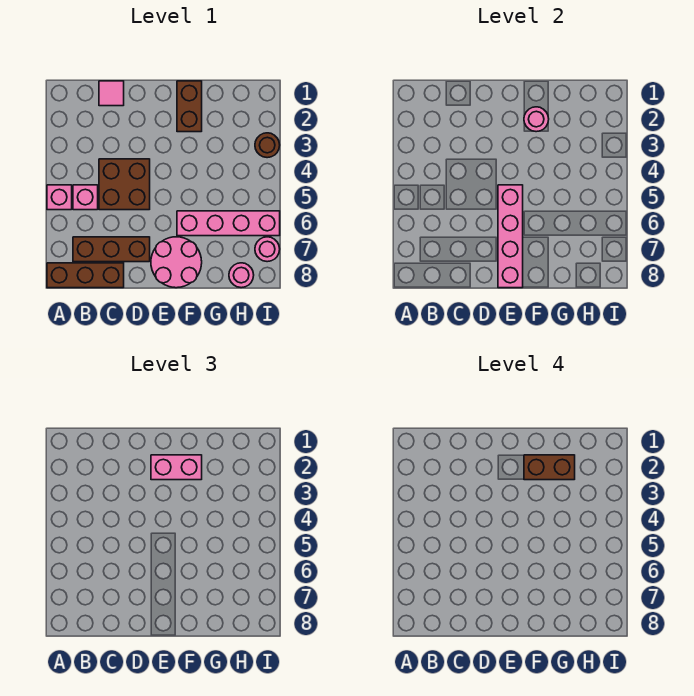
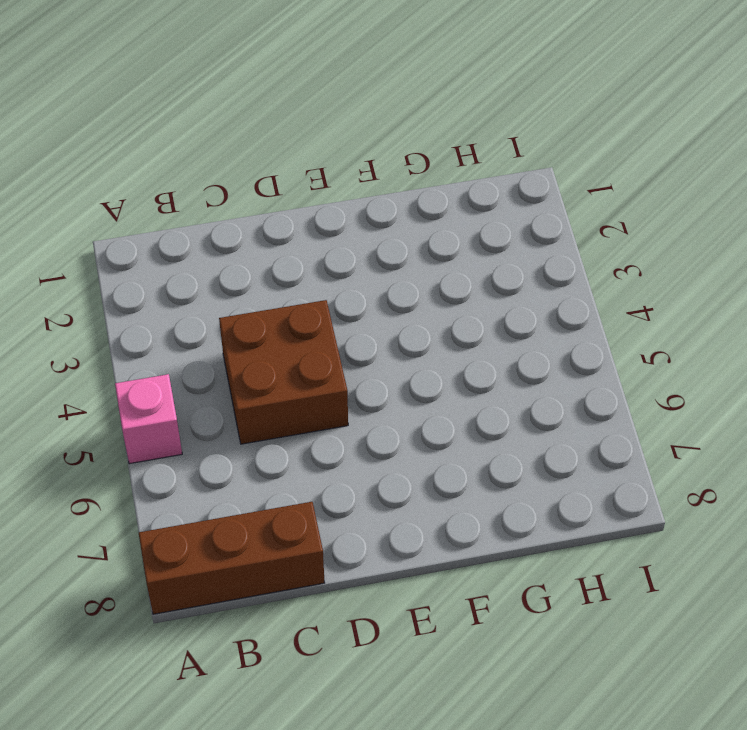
none -> pink brick B5 level 1
none -> brown brick B7:D7 level 1
none -> pink tile C1 level 1

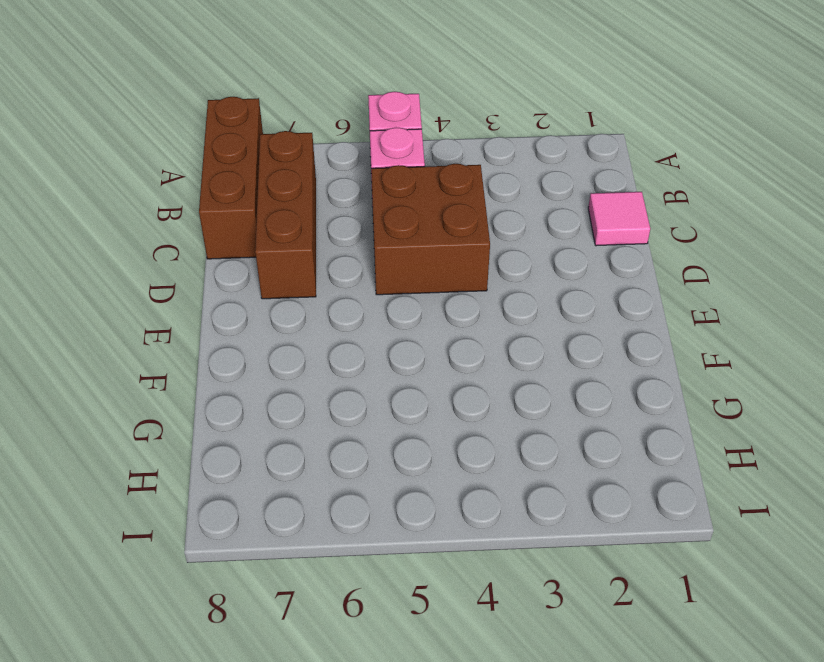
none -> pink round brick E7:F8 level 1
none -> brown brick F1:F2 level 1
none -> pink brick F6:I6 level 1

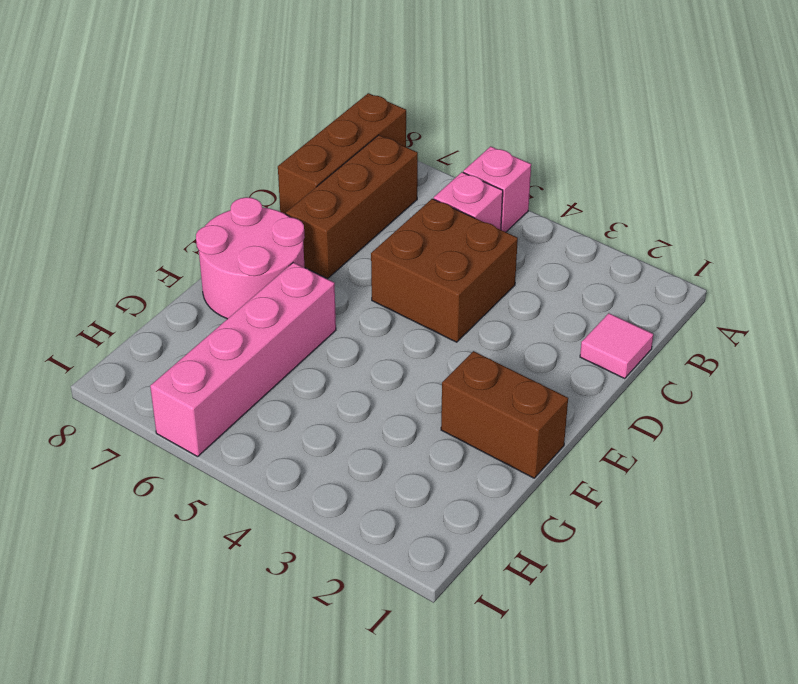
none -> pink round brick H8 level 1
none -> brown round brick I3 level 1
none -> pink round brick I7 level 1

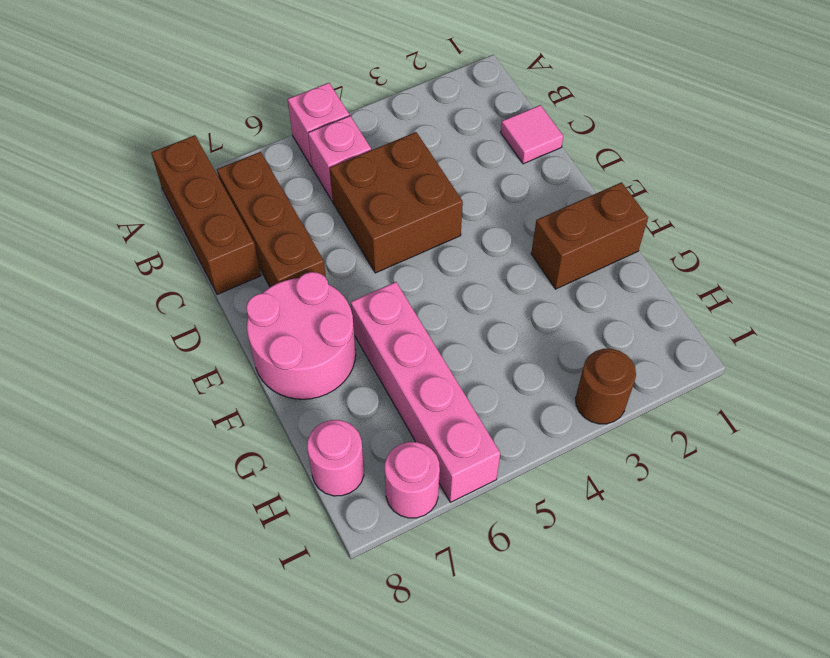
none -> pink brick E5:E8 level 2
none -> pink round brick F2 level 2
none -> pink brick E2:F2 level 3

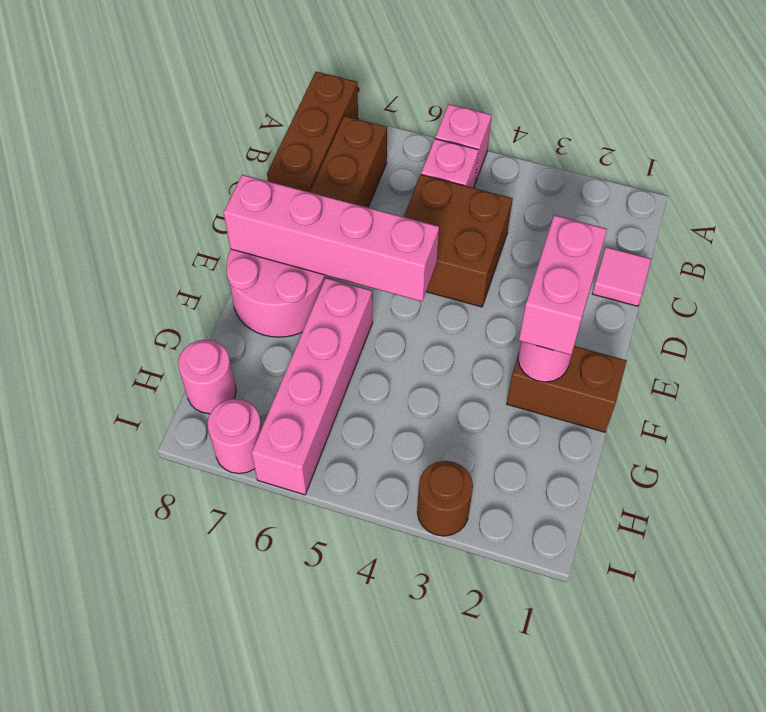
none -> brown brick F2:G2 level 4

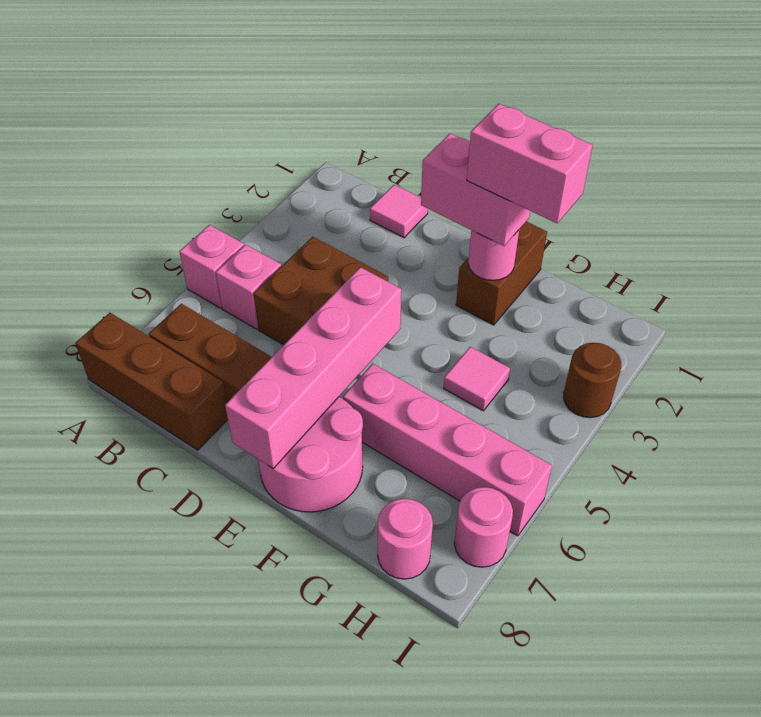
pink brick F2:G2 level 4 -> brown brick F2:G2 level 4
pink tile G4 level 1 -> none

